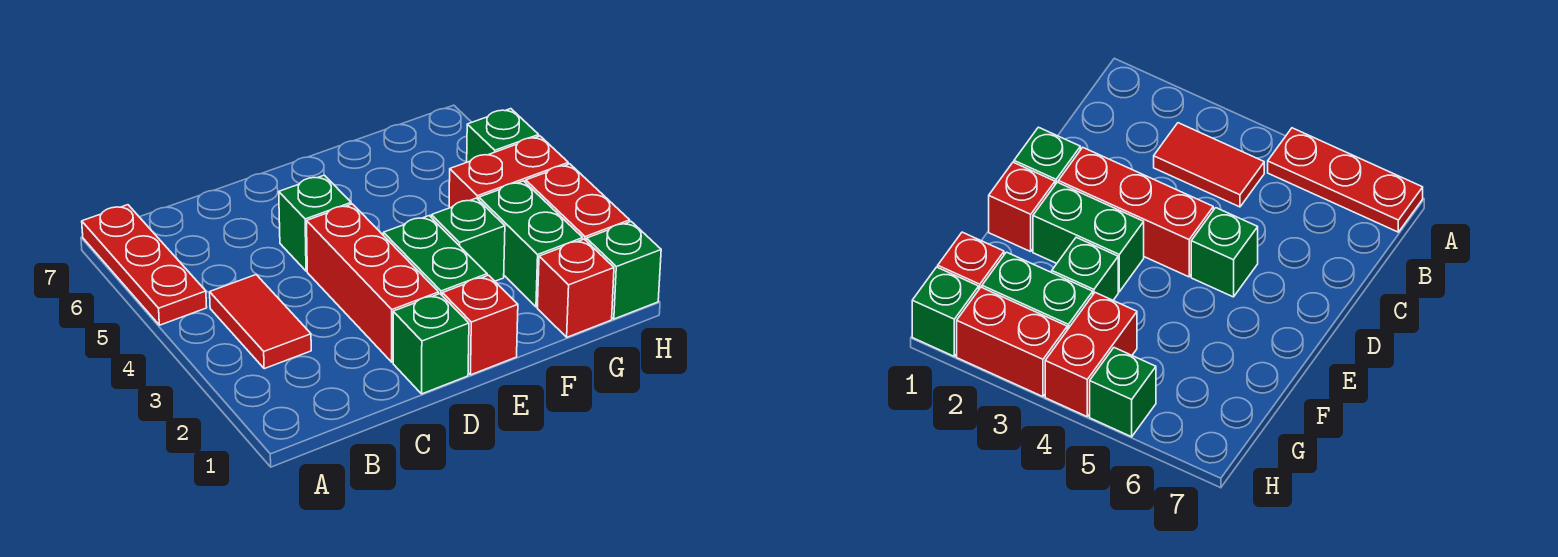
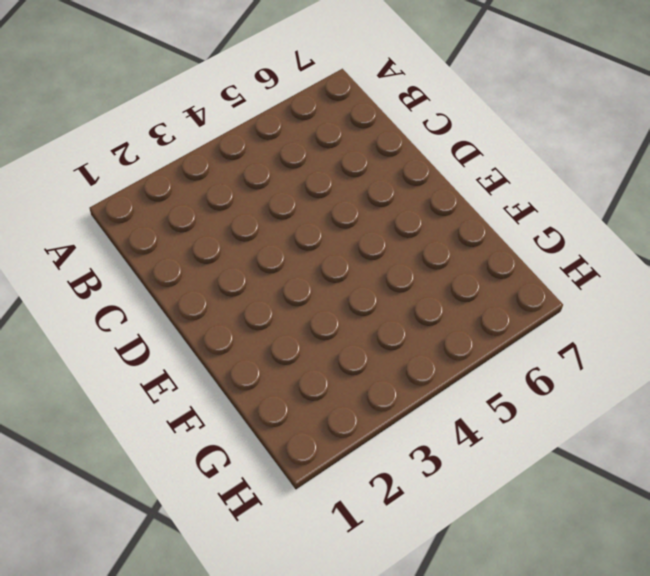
none -> red plate A5:A7 level 1
none -> red tile B3:B4 level 1
none -> green brick D1 level 1

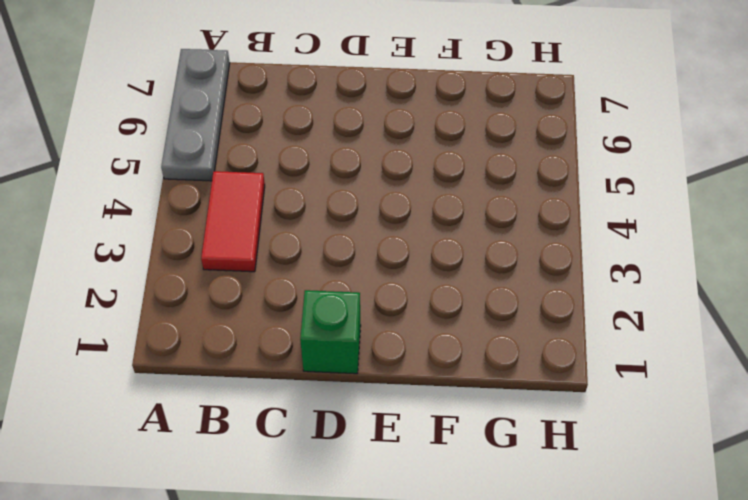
grey plate A5:A7 level 1 -> red plate A5:A7 level 1
none -> red brick D2:D4 level 1
none -> green brick D5 level 1
none -> red brick E1 level 1

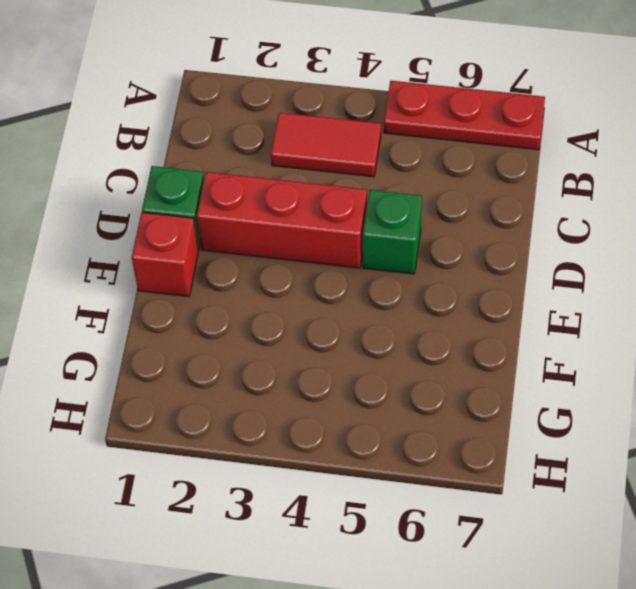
none -> green brick E2:E3 level 1
none -> green brick F3 level 1
none -> red brick G1 level 1

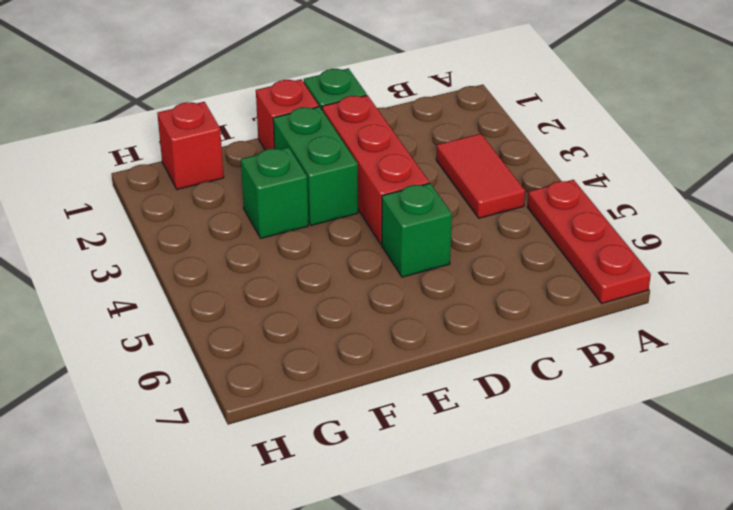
none -> green brick G2:G3 level 1
none -> red brick G4:H4 level 1
none -> green brick H1 level 1

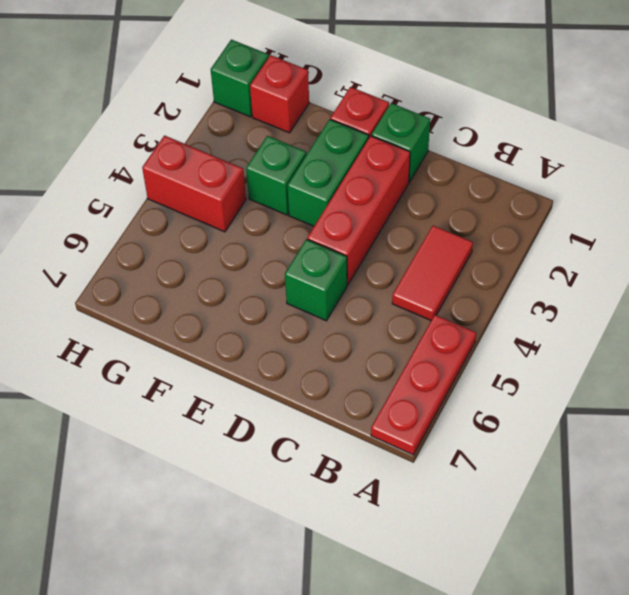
none -> green brick G2:G3 level 1
none -> red brick H2:H3 level 1
none -> green brick H5 level 1

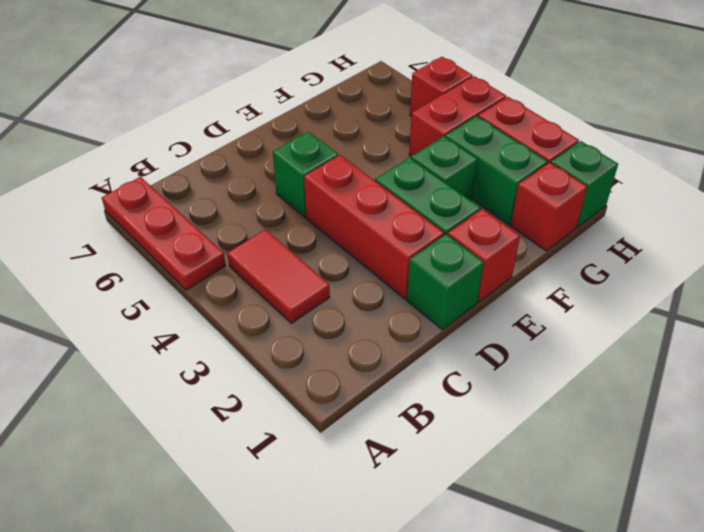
red brick H5 level 1 -> green brick H5 level 1

